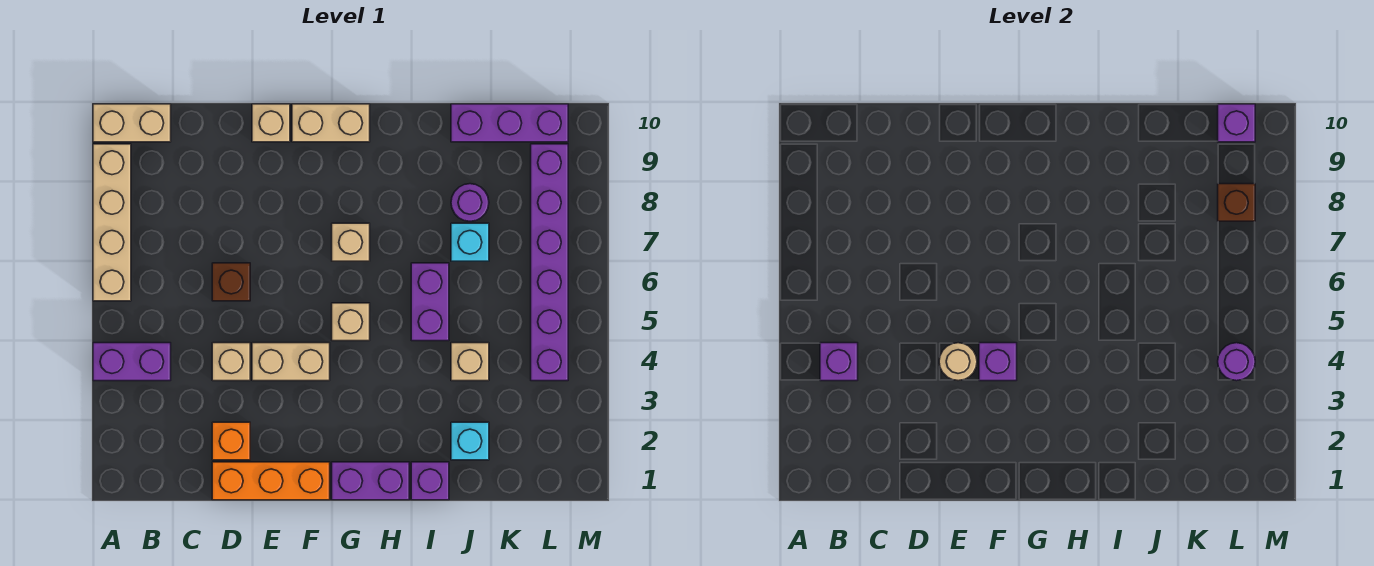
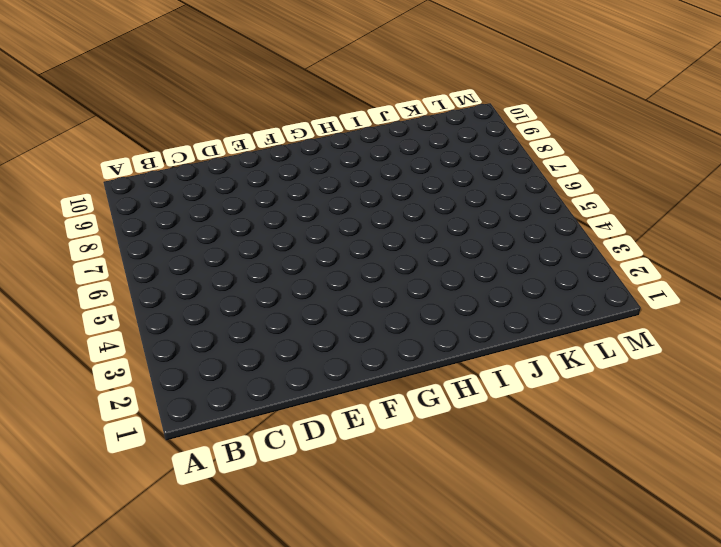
none -> purple brick A4:B4 level 1
none -> tan brick A6:A9 level 1
none -> tan brick A10:B10 level 1

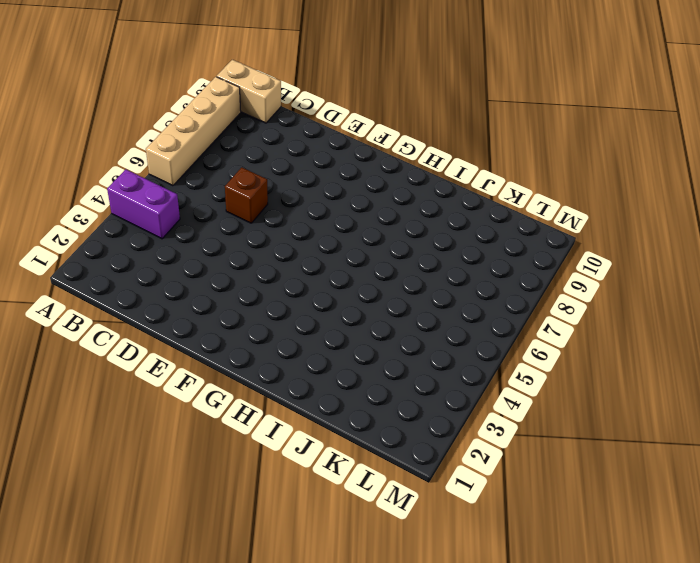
none -> orange brick D1:F1 level 1
none -> orange brick D2 level 1
none -> tan brick D4 level 1

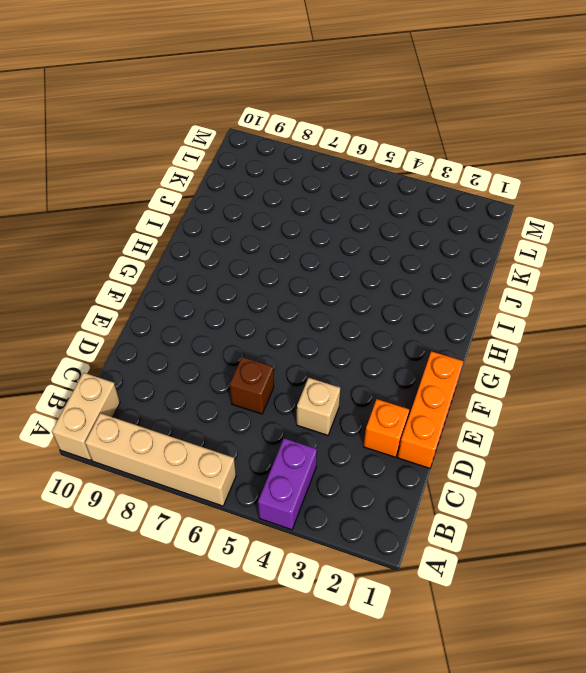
none -> tan brick E4:F4 level 1
none -> tan brick E10 level 1
none -> tan brick F10:G10 level 1

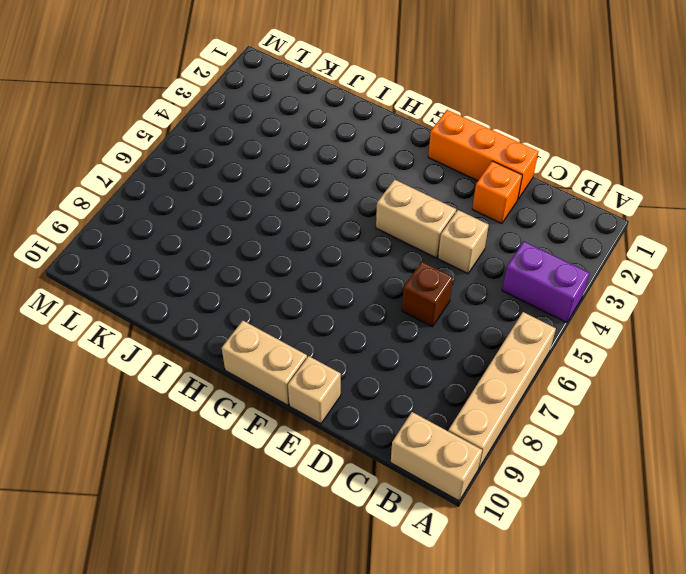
none -> purple brick G1:H1 level 1
none -> tan brick G5 level 1
none -> tan brick G7 level 1

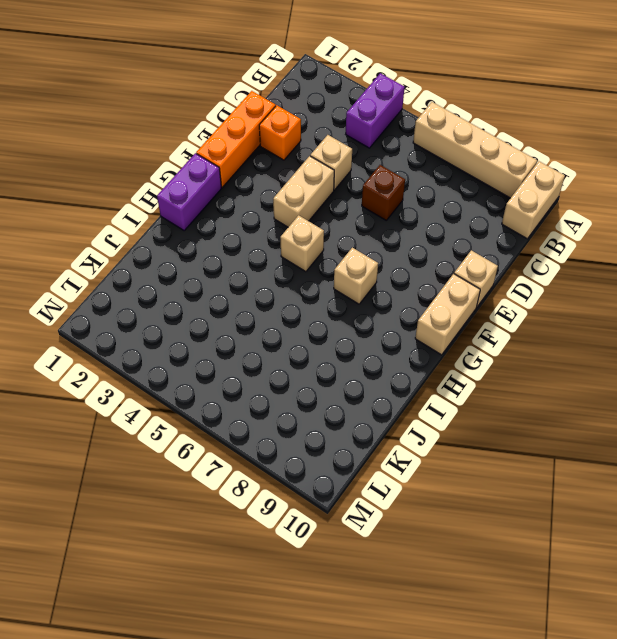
none -> purple brick I1 level 1
none -> purple brick I5:I6 level 1
none -> cyan brick J2 level 1

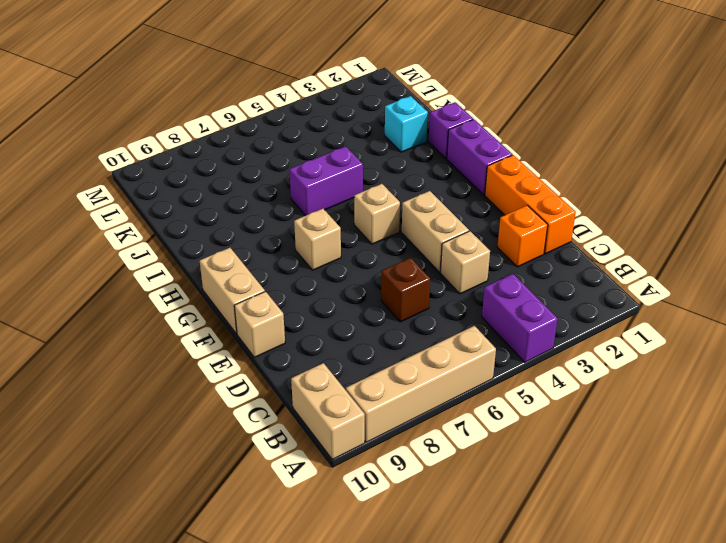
none -> tan brick J4 level 1
none -> cyan brick J7 level 1
none -> purple round brick J8 level 1

